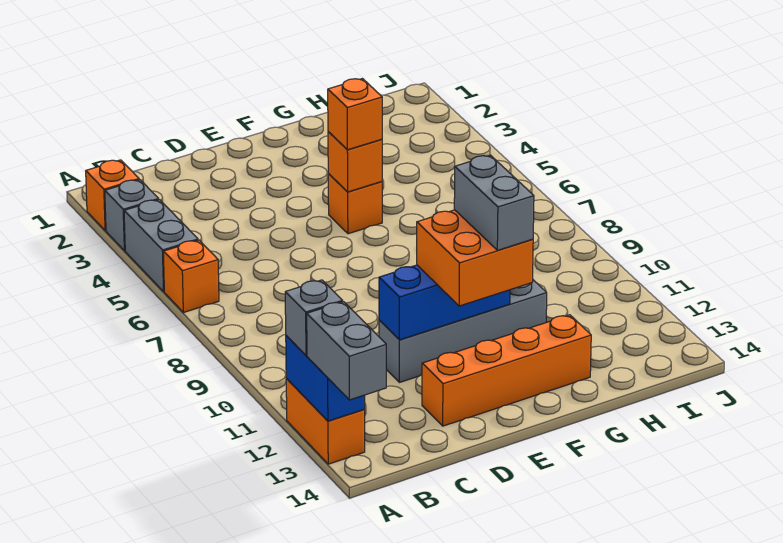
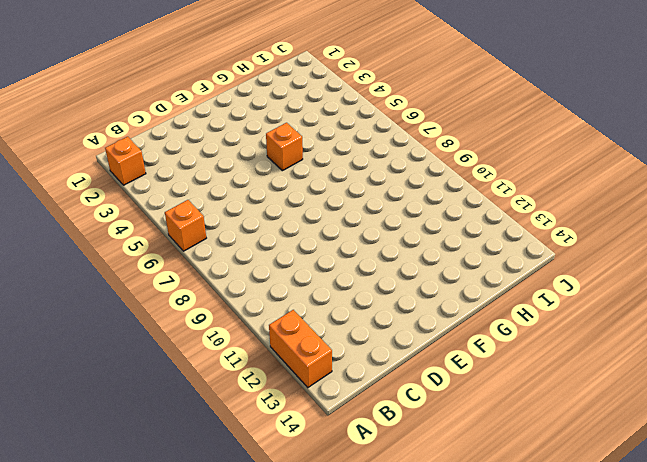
none -> grey brick A3 level 1
none -> grey brick A4:A5 level 1
none -> grey brick D11:G11 level 1

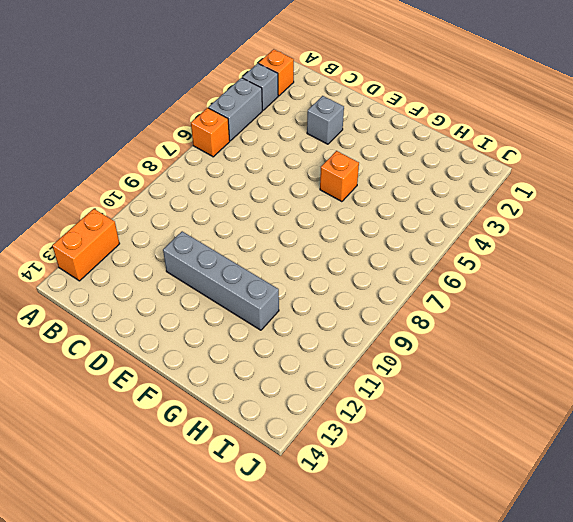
grey brick D3 level 1 -> grey brick A12 level 3
none -> orange brick D13:G13 level 1
none -> blue brick A12:A13 level 2
none -> blue brick D11:F11 level 2

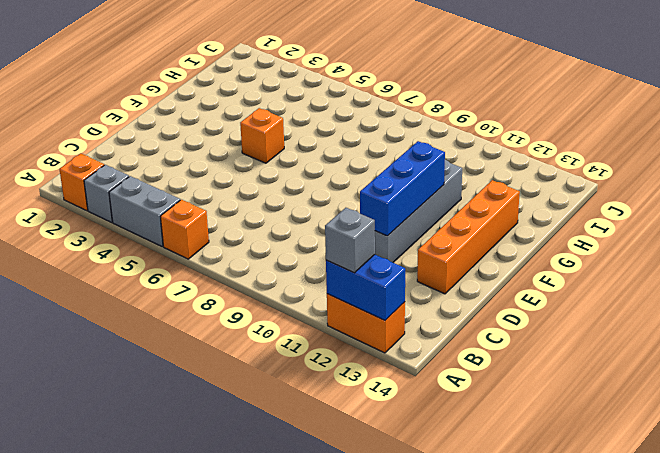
none -> orange brick F5 level 2
none -> grey brick A13:A14 level 3
none -> orange brick E11:F12 level 3

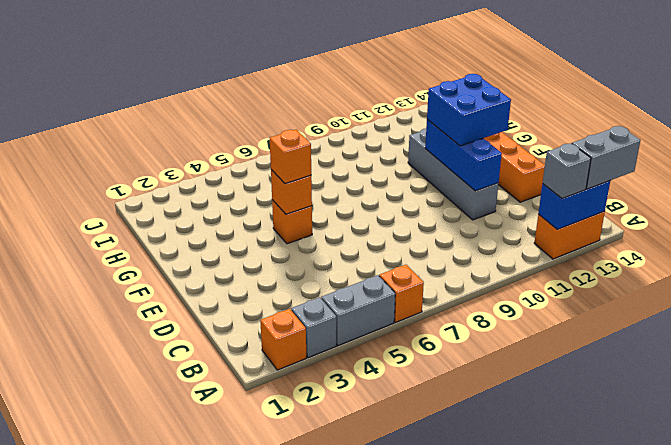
blue brick E11:F12 level 3 -> orange brick E11:F12 level 3
none -> grey brick F11:F12 level 4

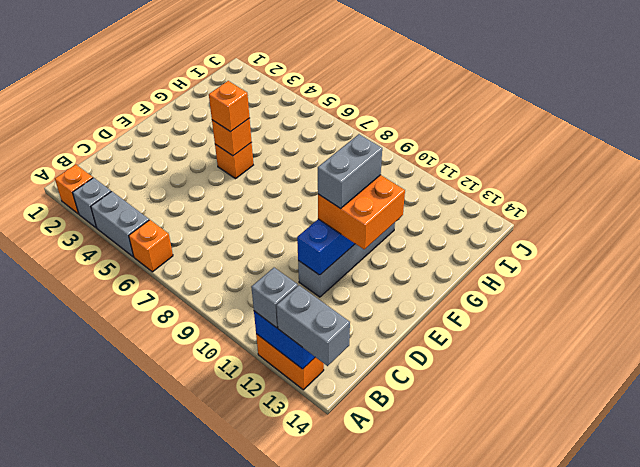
grey brick E11:F11 level 4 -> grey brick F11:F12 level 4
none -> orange brick D13:G13 level 1

